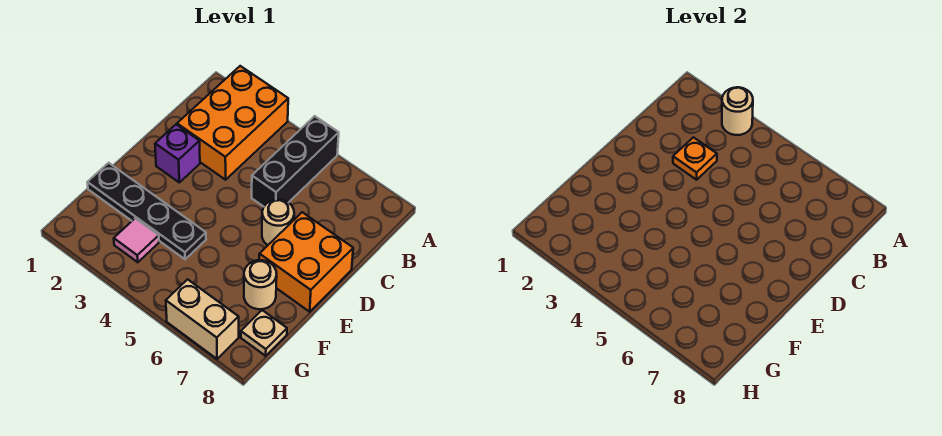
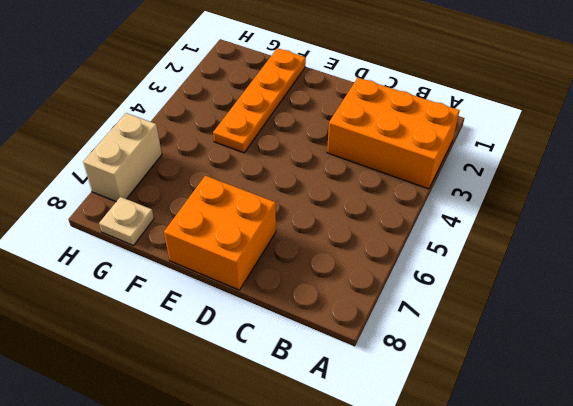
orange plate F1:F4 level 1 -> black plate F1:F4 level 1
none -> black brick A5:C5 level 1
none -> purple brick D2 level 1
none -> tan round brick D6 level 1

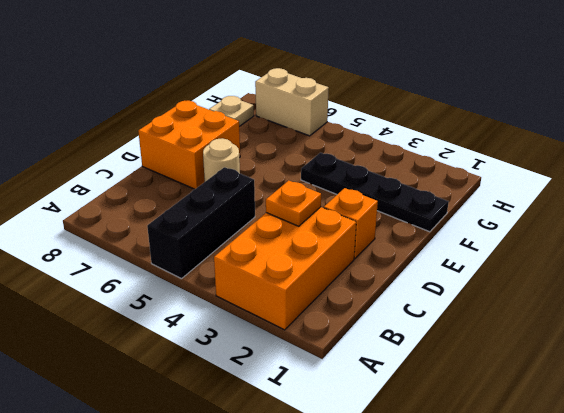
orange brick D2 level 1 -> purple brick D2 level 1
none -> tan round brick F7 level 1
none -> pink tile G3 level 1
none -> tan round brick A3 level 2

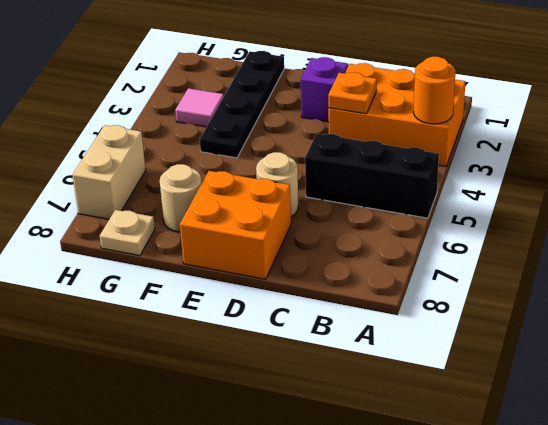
orange round brick A3 level 2 -> tan round brick A3 level 2

